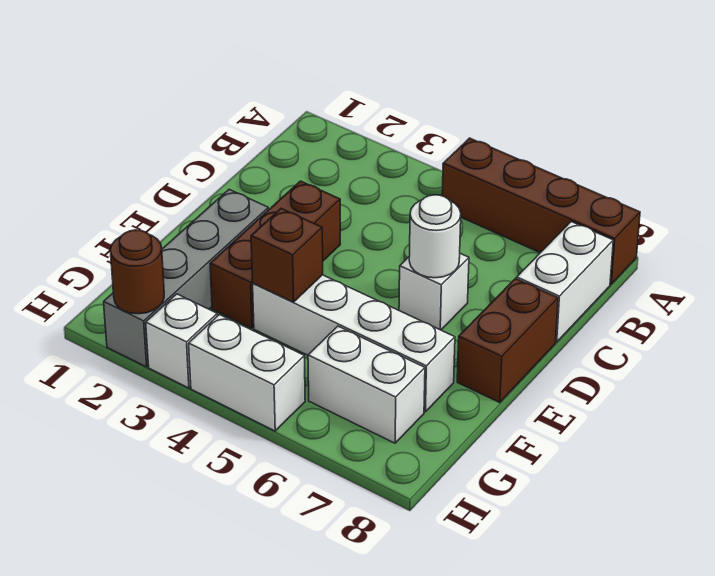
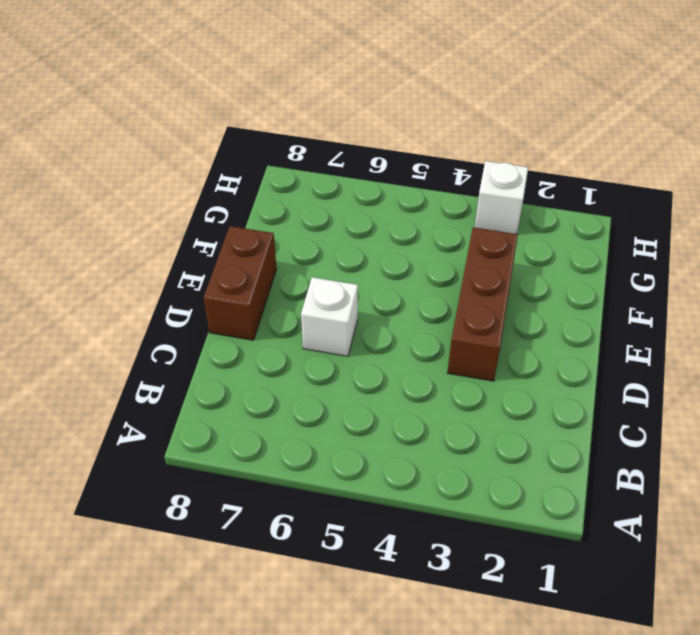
none -> brown brick A5:A8 level 1
none -> white brick B8:C8 level 1
none -> grey brick E2:H2 level 1

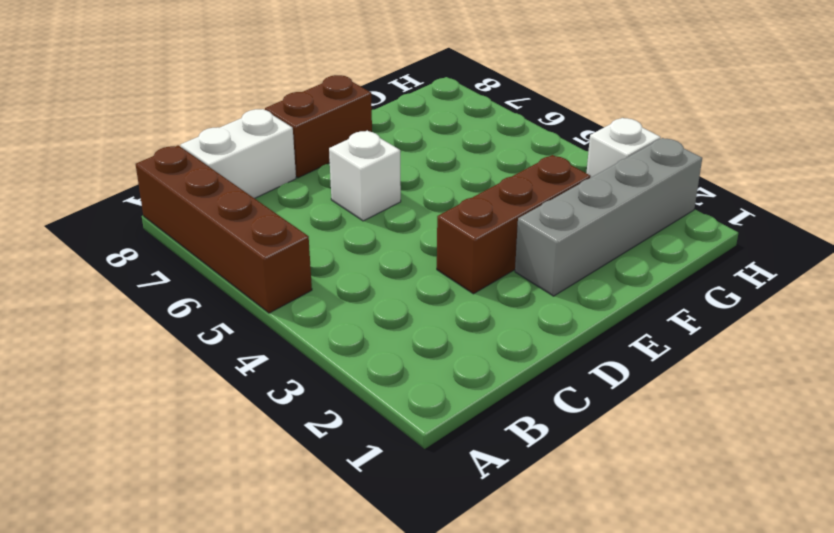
none -> white brick F4:F7 level 1
none -> white brick G6:G7 level 1
none -> white brick H4:H5 level 1

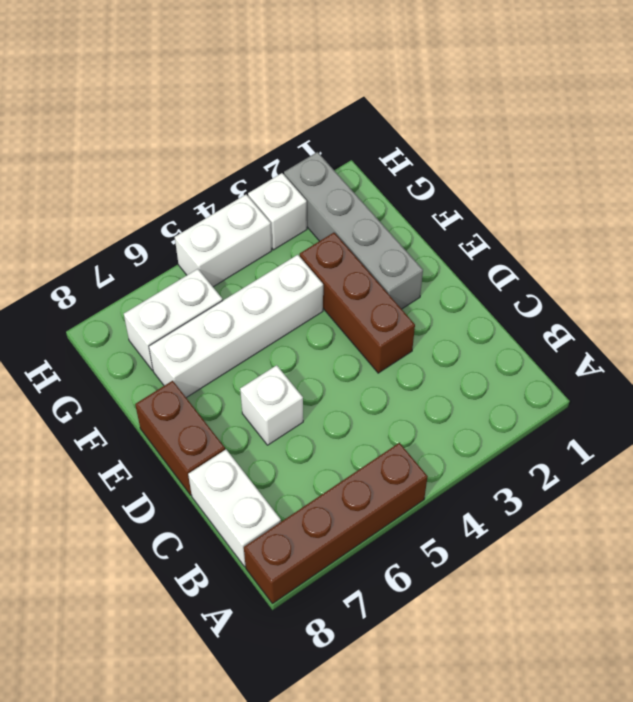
none -> white round brick D6 level 2
none -> brown brick F4 level 2
none -> brown round brick H2 level 2

